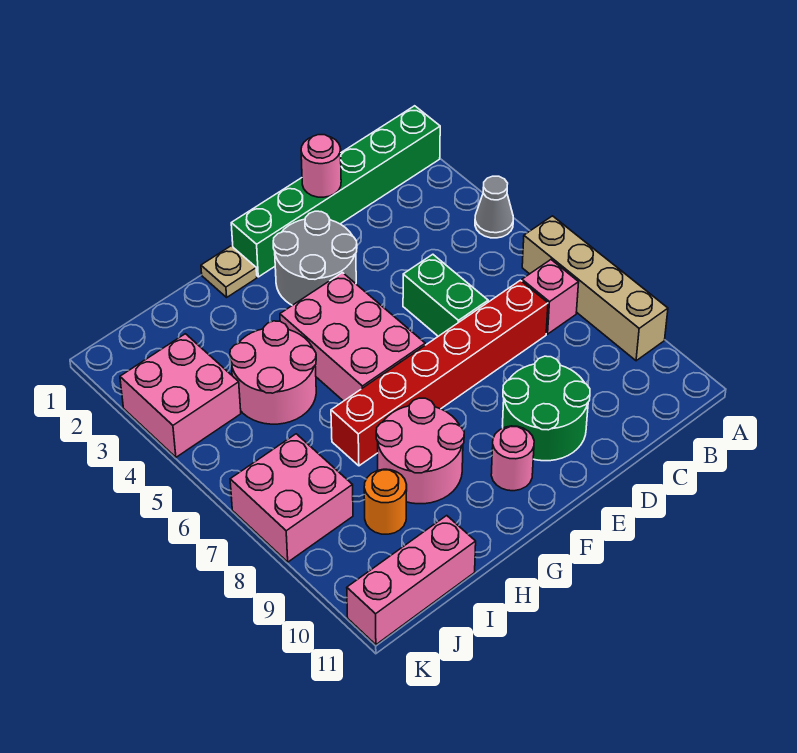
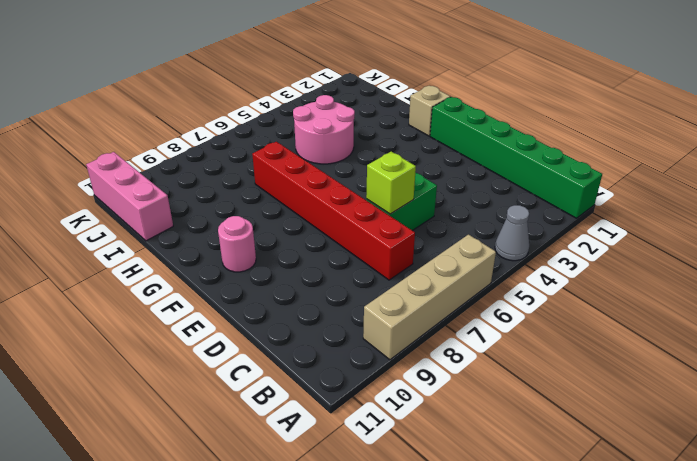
lime brick D6 level 2 -> none
tan brick G1 level 1 -> tan plate G1 level 1
none -> pink brick B7 level 1
none -> green round brick D9:E10 level 1
none -> grey round brick E2:F3 level 1

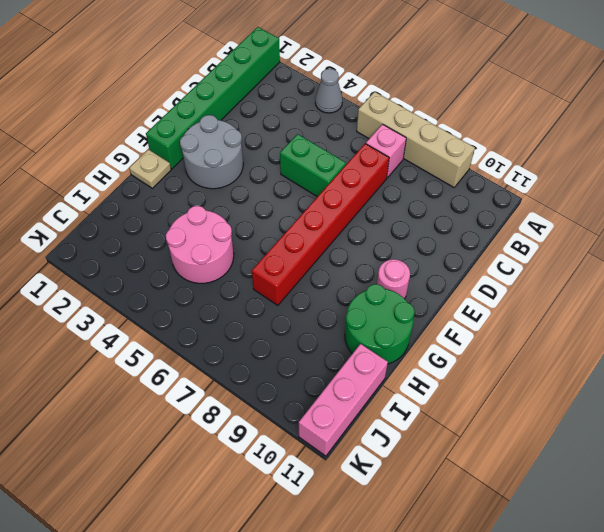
green round brick G10:H11 level 1 -> green round brick D9:E10 level 1
none -> pink brick F4:G6 level 1
none -> pink round brick G8:H9 level 1
none -> orange round brick I9 level 1

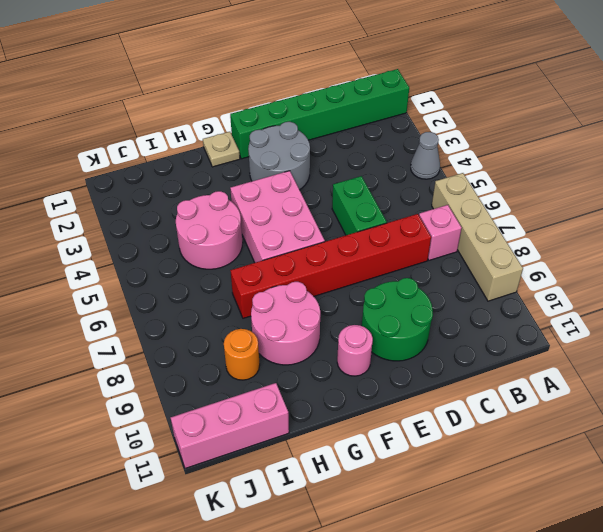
none -> pink brick J3:K4 level 1
none -> pink brick J7:K8 level 1
none -> pink round brick D1 level 2

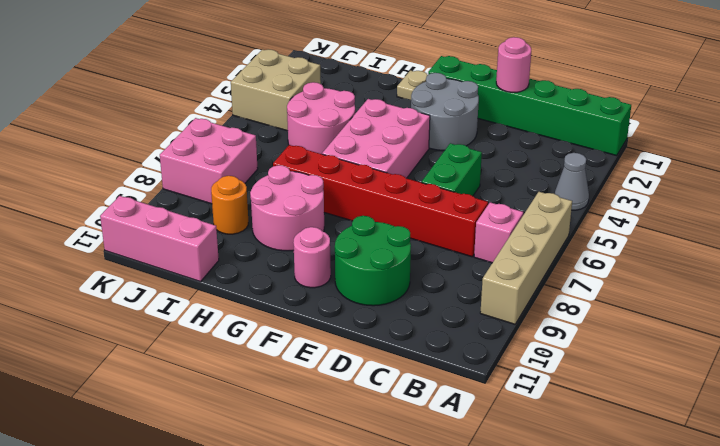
tan brick J3:K4 level 1 -> pink brick J3:K4 level 1

